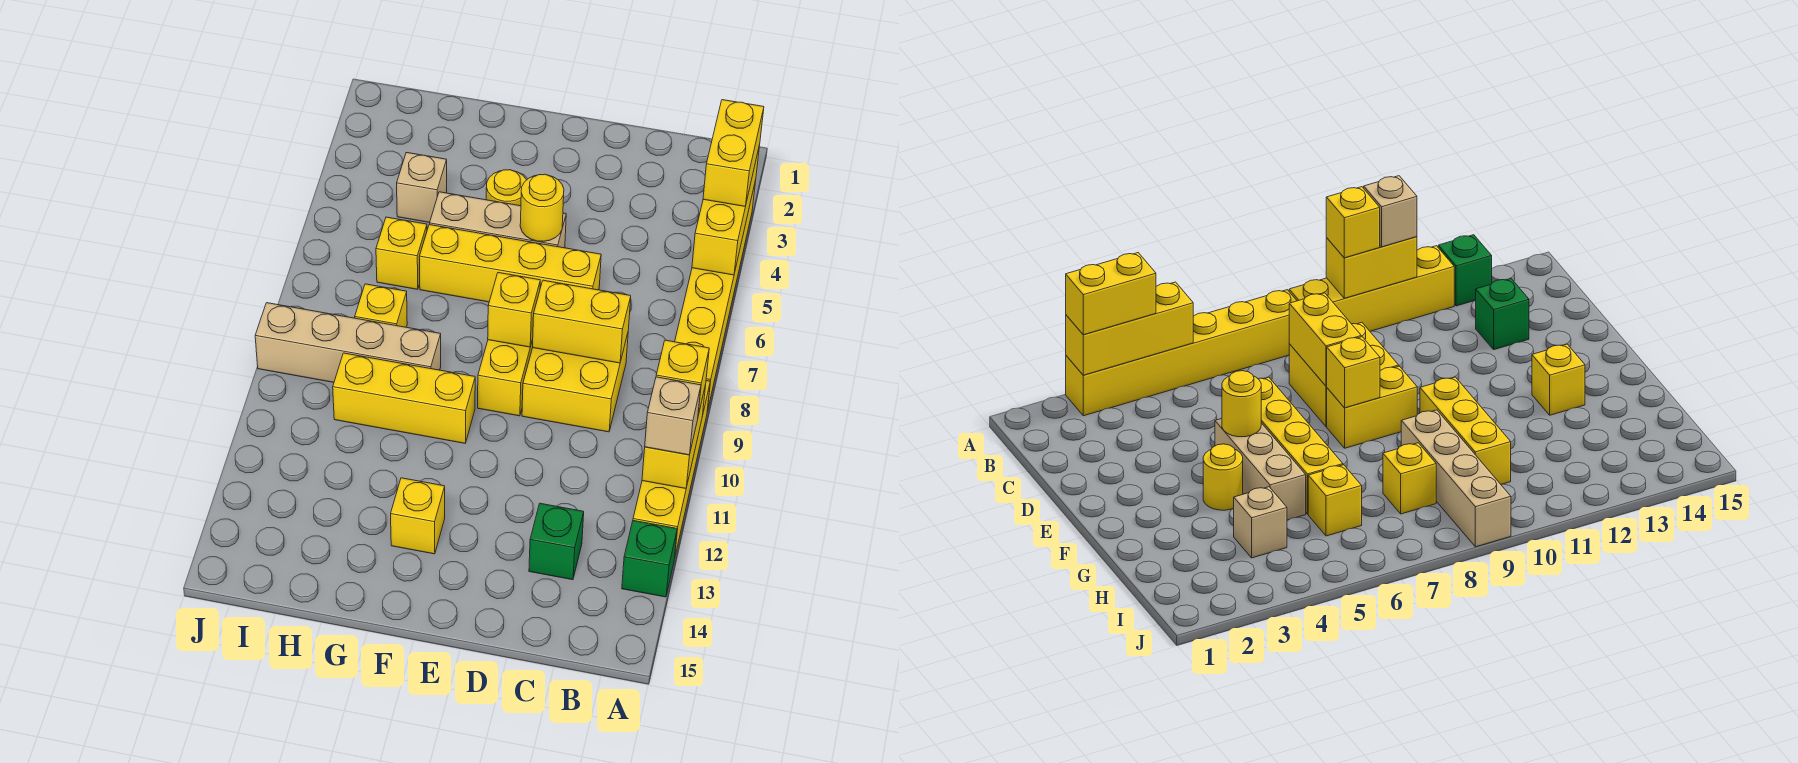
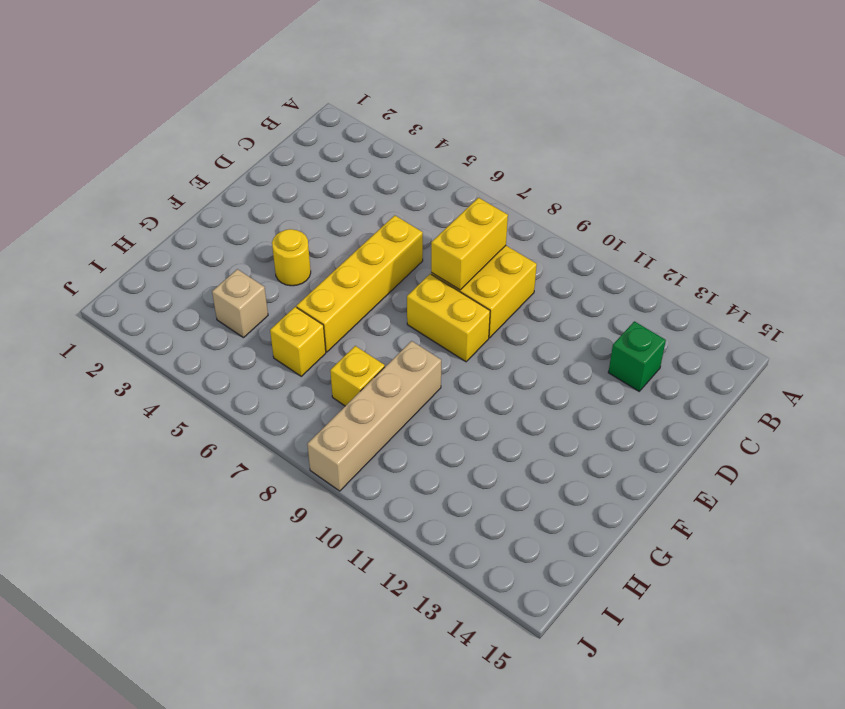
none -> yellow brick A3:A8 level 1
none -> yellow brick A9:A12 level 1
none -> green brick A13 level 1

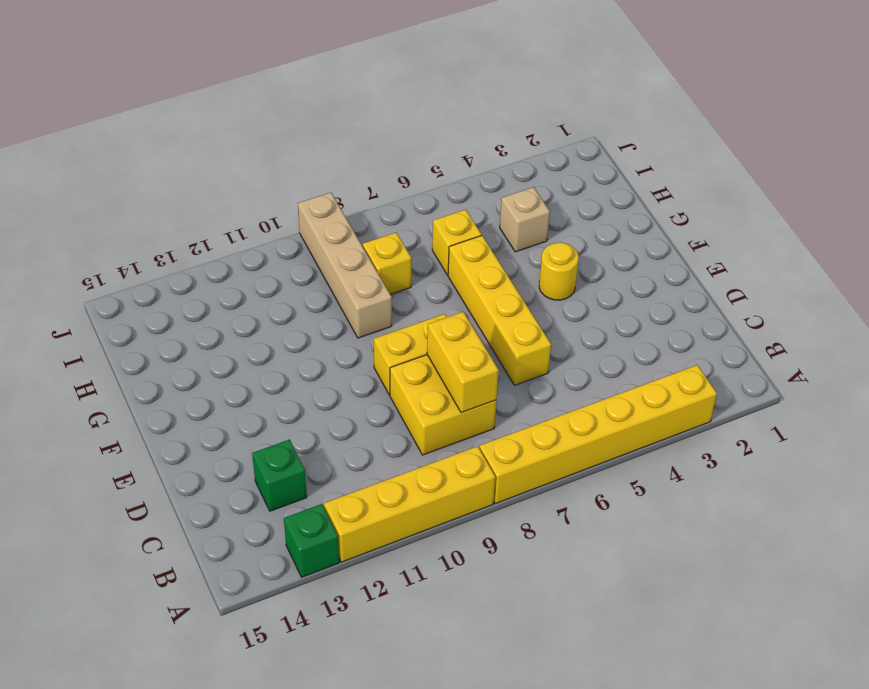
none -> tan brick E5:G5 level 1
none -> yellow brick F10:H10 level 1
none -> yellow brick F13 level 1

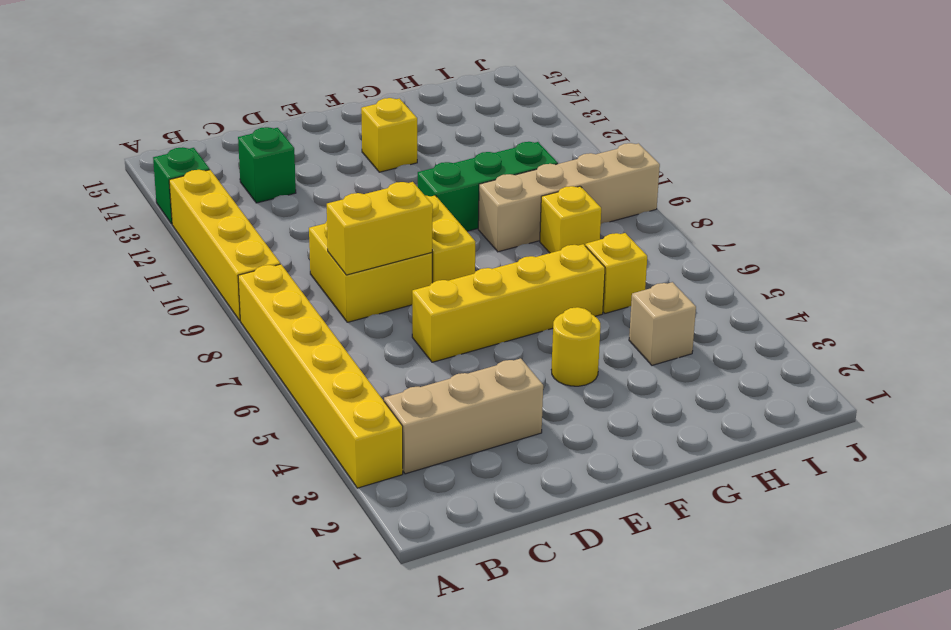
tan brick B3:D3 level 1 -> tan brick E5:G5 level 1
green brick F10:H10 level 1 -> yellow brick F10:H10 level 1
none -> yellow brick A3:A5 level 2
none -> yellow brick A10:A11 level 2
none -> yellow round brick E5 level 2

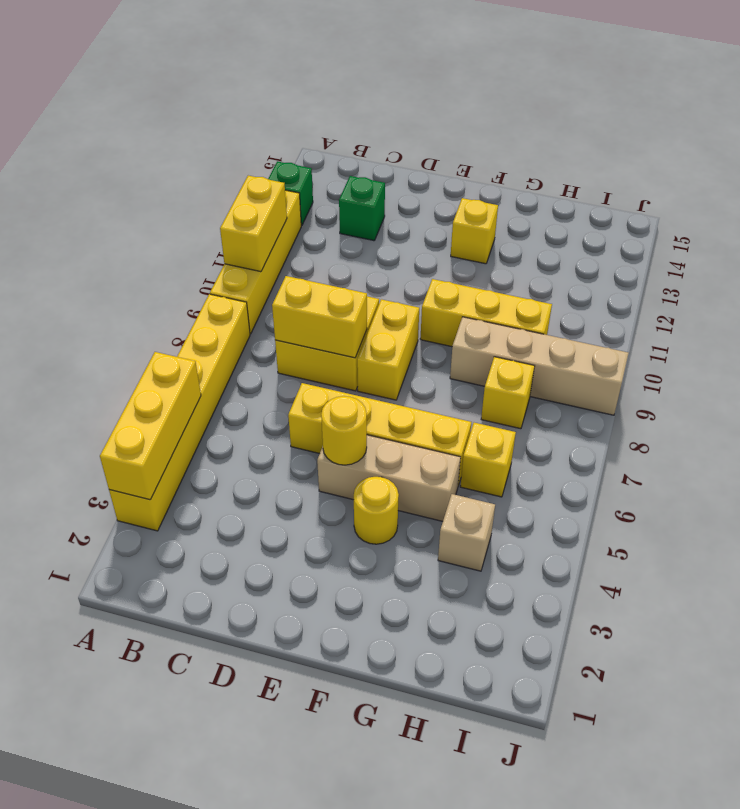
none -> yellow brick E8 level 2
none -> yellow brick A3:A4 level 3
none -> yellow brick A10 level 3

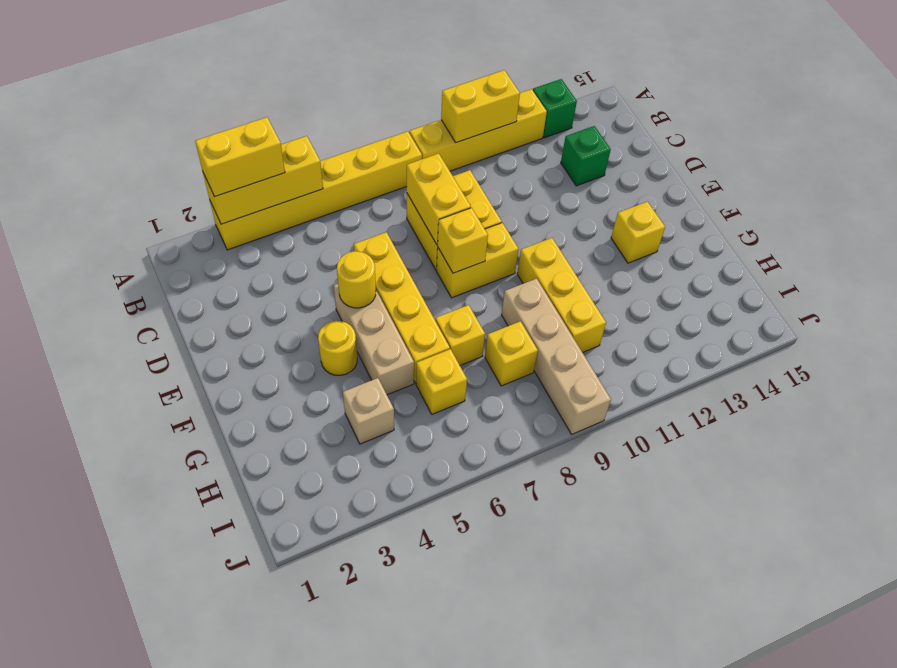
yellow brick G7 level 1 -> yellow brick A10 level 3
none -> tan brick A11 level 3

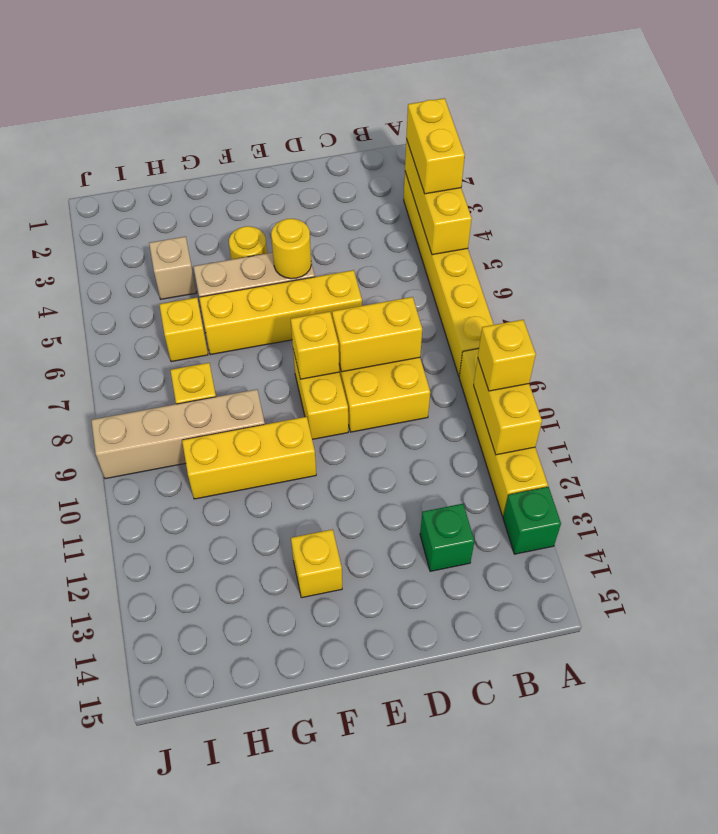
none -> tan brick A11 level 3

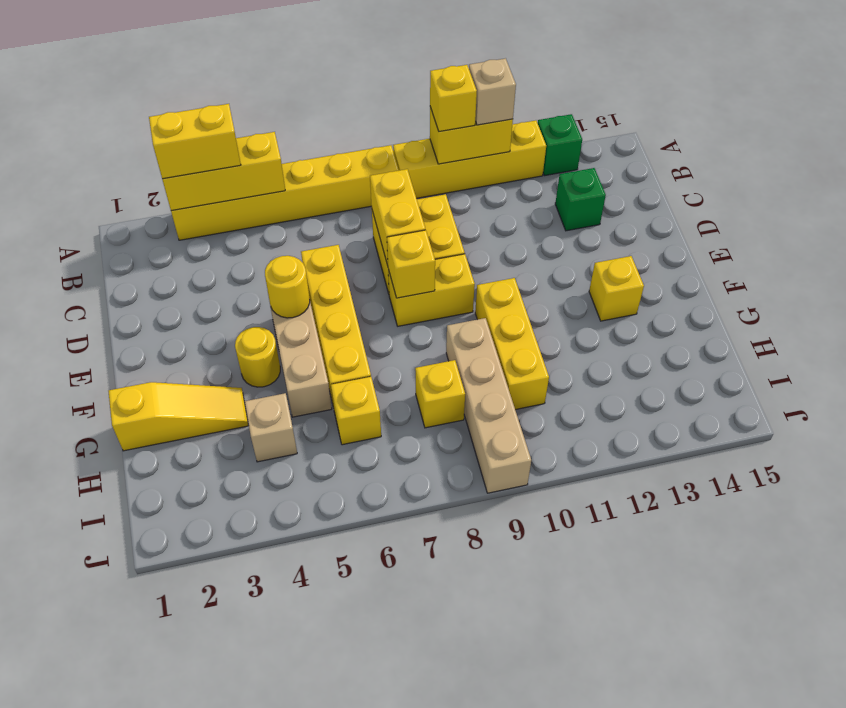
yellow slope G1:G3 level 1 top 1 -> none

